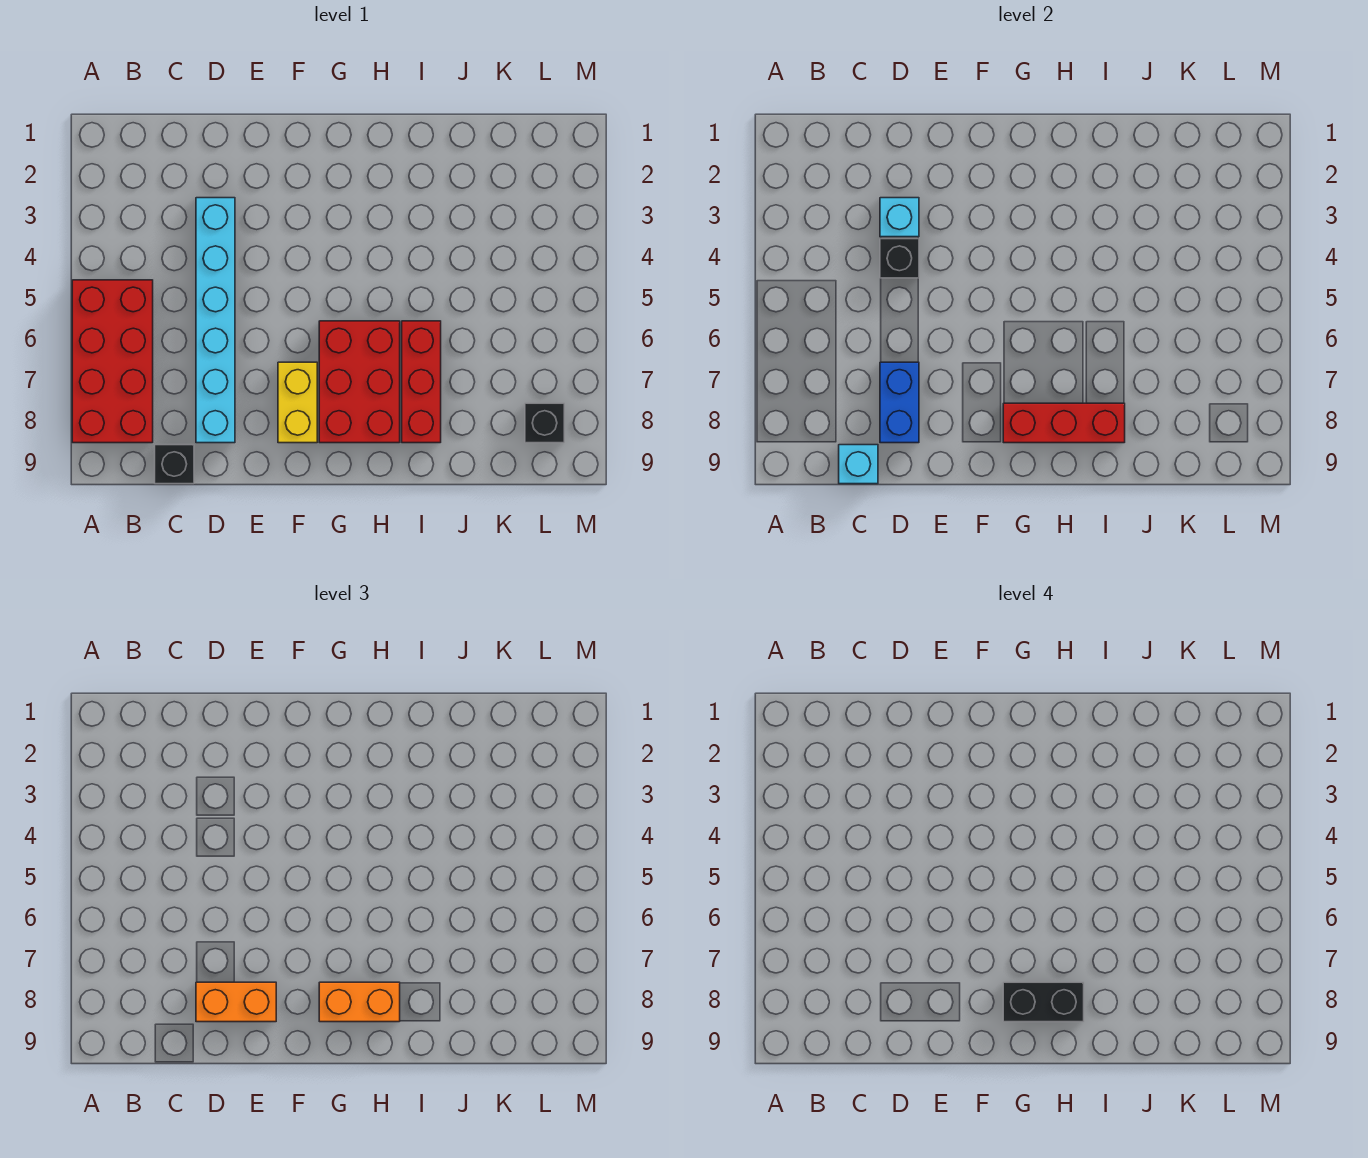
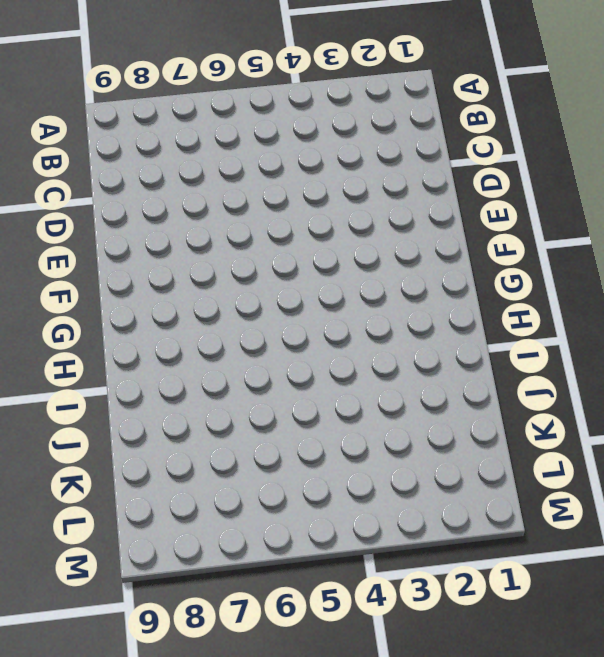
none -> red brick A5:B8 level 1
none -> black brick C9 level 1
none -> cyan brick D3:D8 level 1

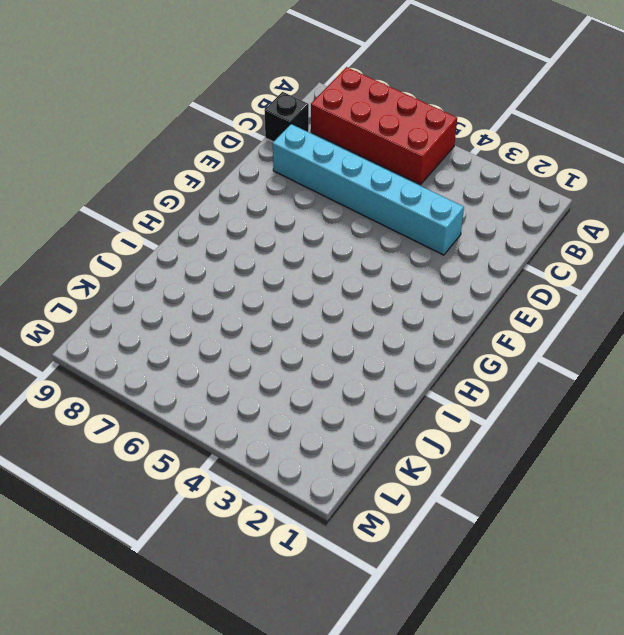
none -> yellow brick F7:F8 level 1
none -> red brick G6:H8 level 1
none -> red brick I6:I8 level 1

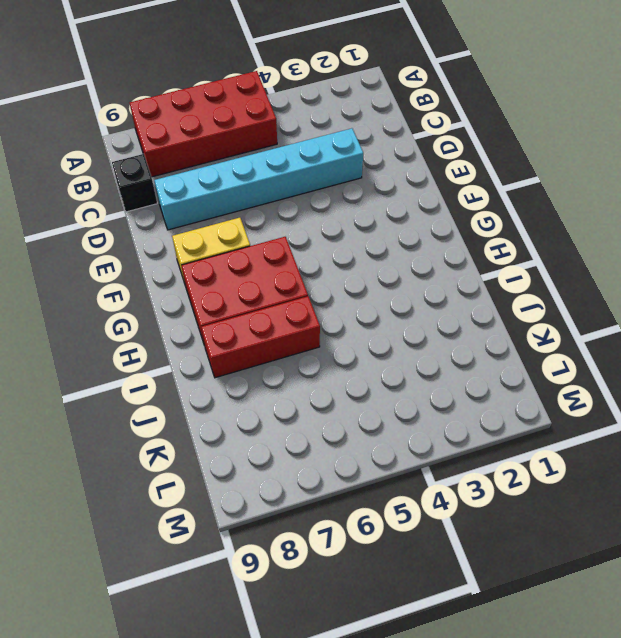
none -> black brick L8 level 1
none -> cyan brick C9 level 2
none -> cyan brick D3 level 2

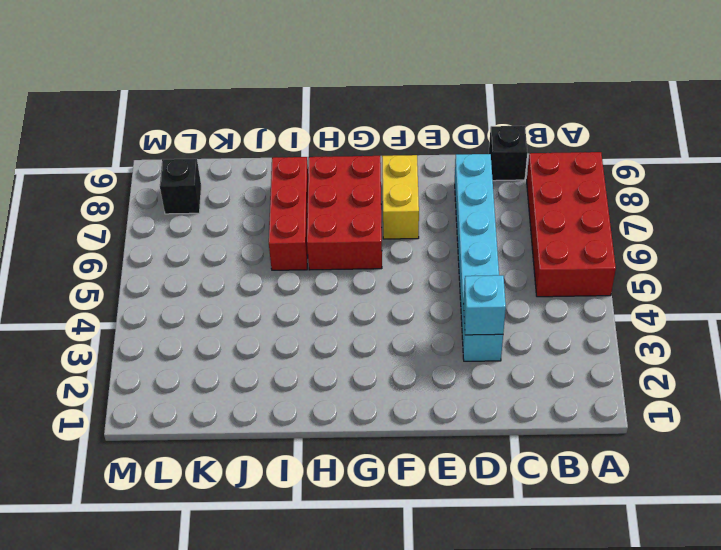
none -> cyan brick C9 level 2
none -> black brick D4 level 2
none -> blue brick D7:D8 level 2

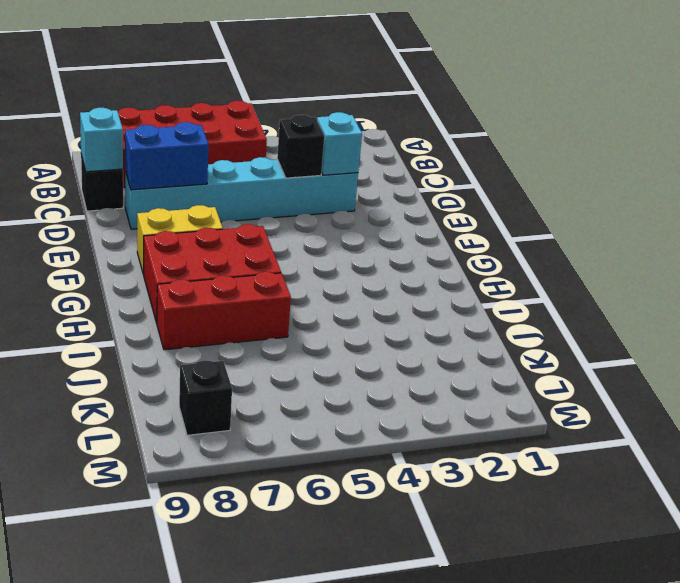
none -> red brick G8:I8 level 2
none -> orange brick D8:E8 level 3
none -> orange brick G8:H8 level 3

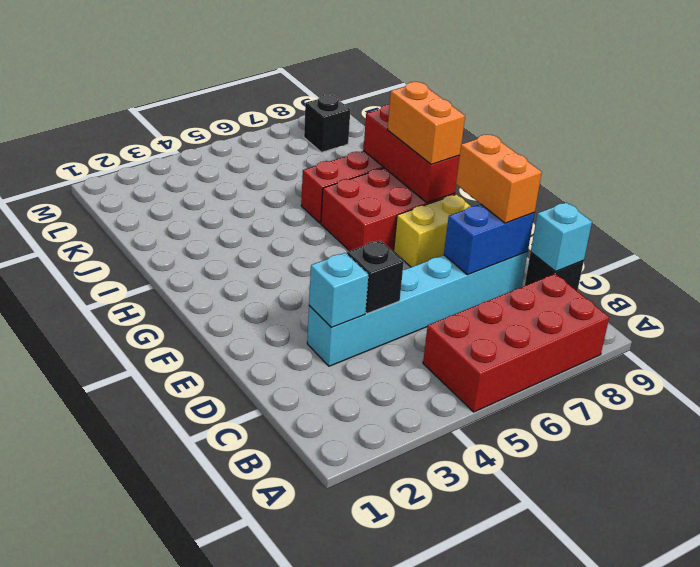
none -> black brick G8:H8 level 4

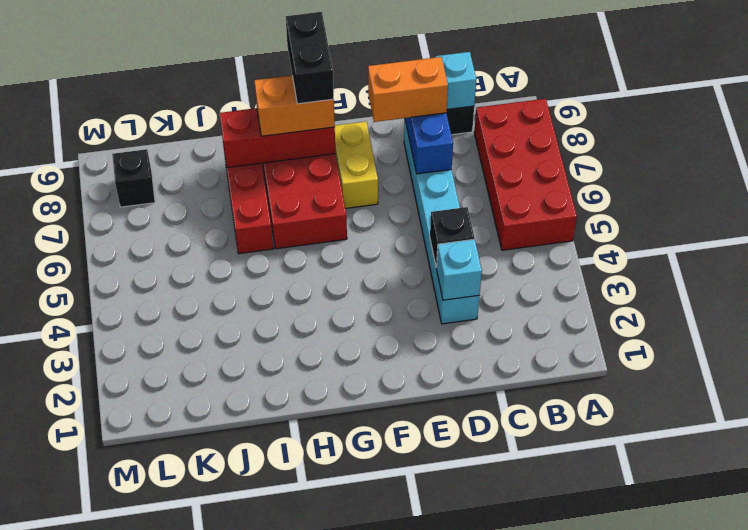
black brick G8:G9 level 4 -> black brick G8:H8 level 4

